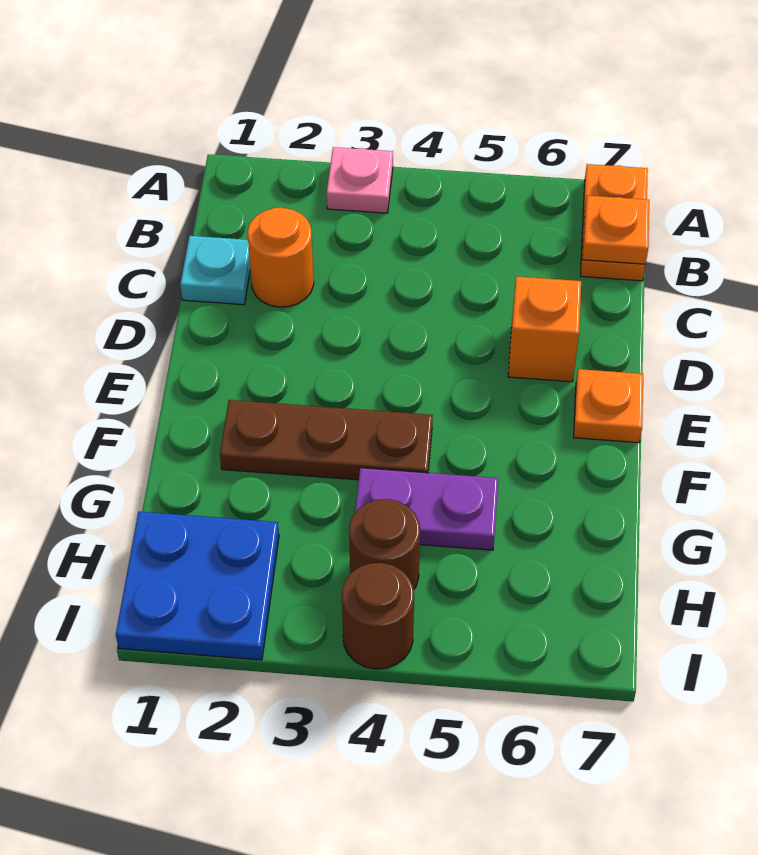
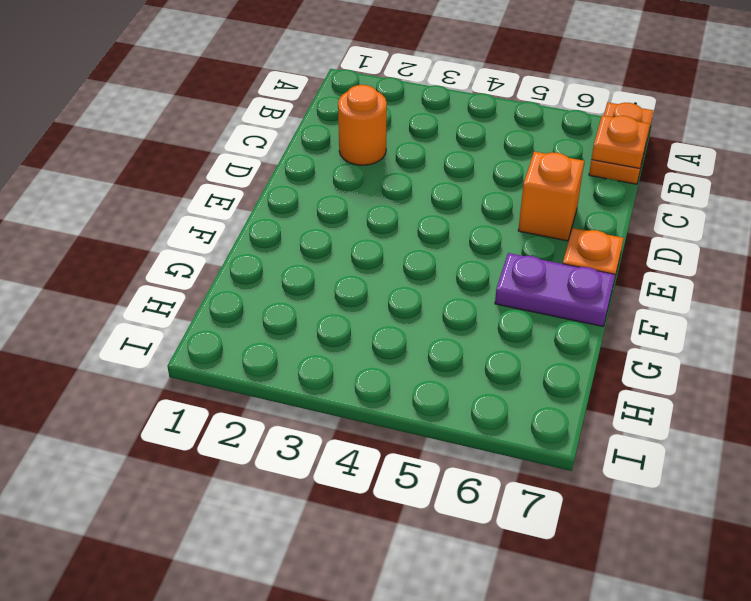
purple plate F6:F7 level 1 -> purple plate G4:G5 level 1
none -> pink plate A3 level 1
none -> cyan plate C1 level 1
none -> brown plate F2:F4 level 1

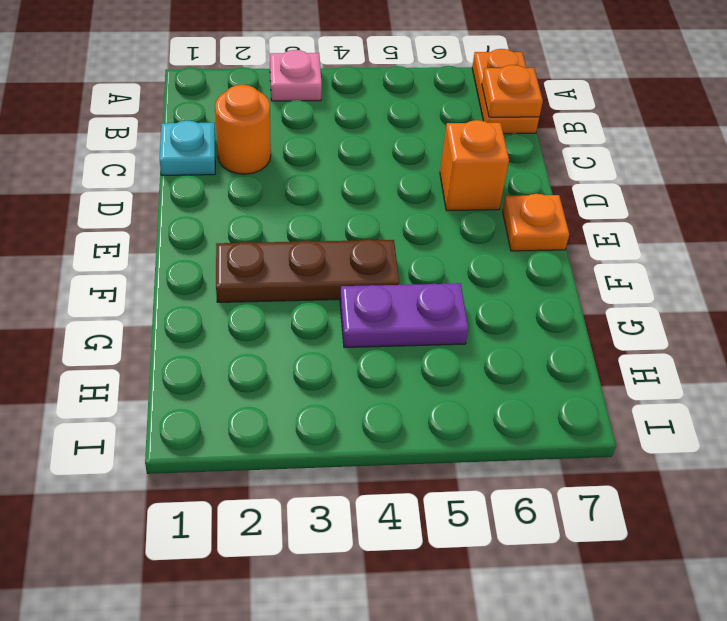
none -> blue plate H1:I2 level 1
none -> brown round brick H4 level 1
none -> brown round brick I4 level 1

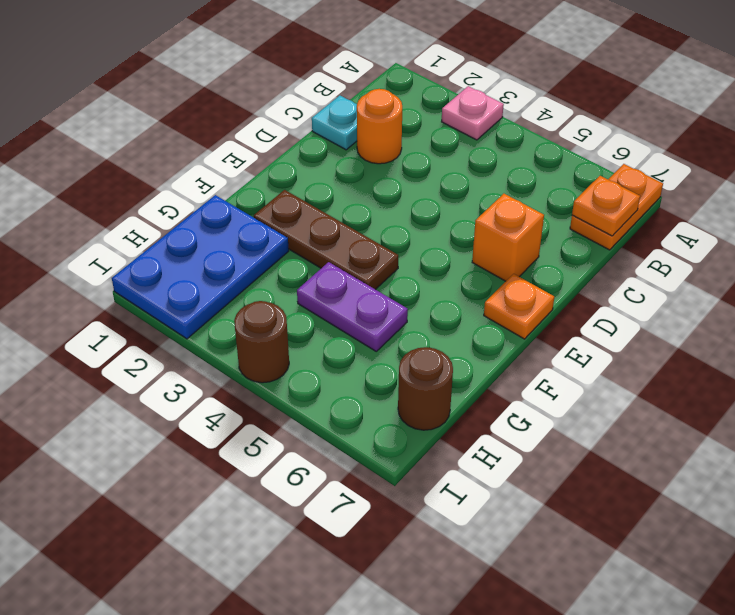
blue plate G1:I2 level 1 -> blue plate H1:I2 level 1
brown round brick H7 level 1 -> brown round brick H4 level 1

